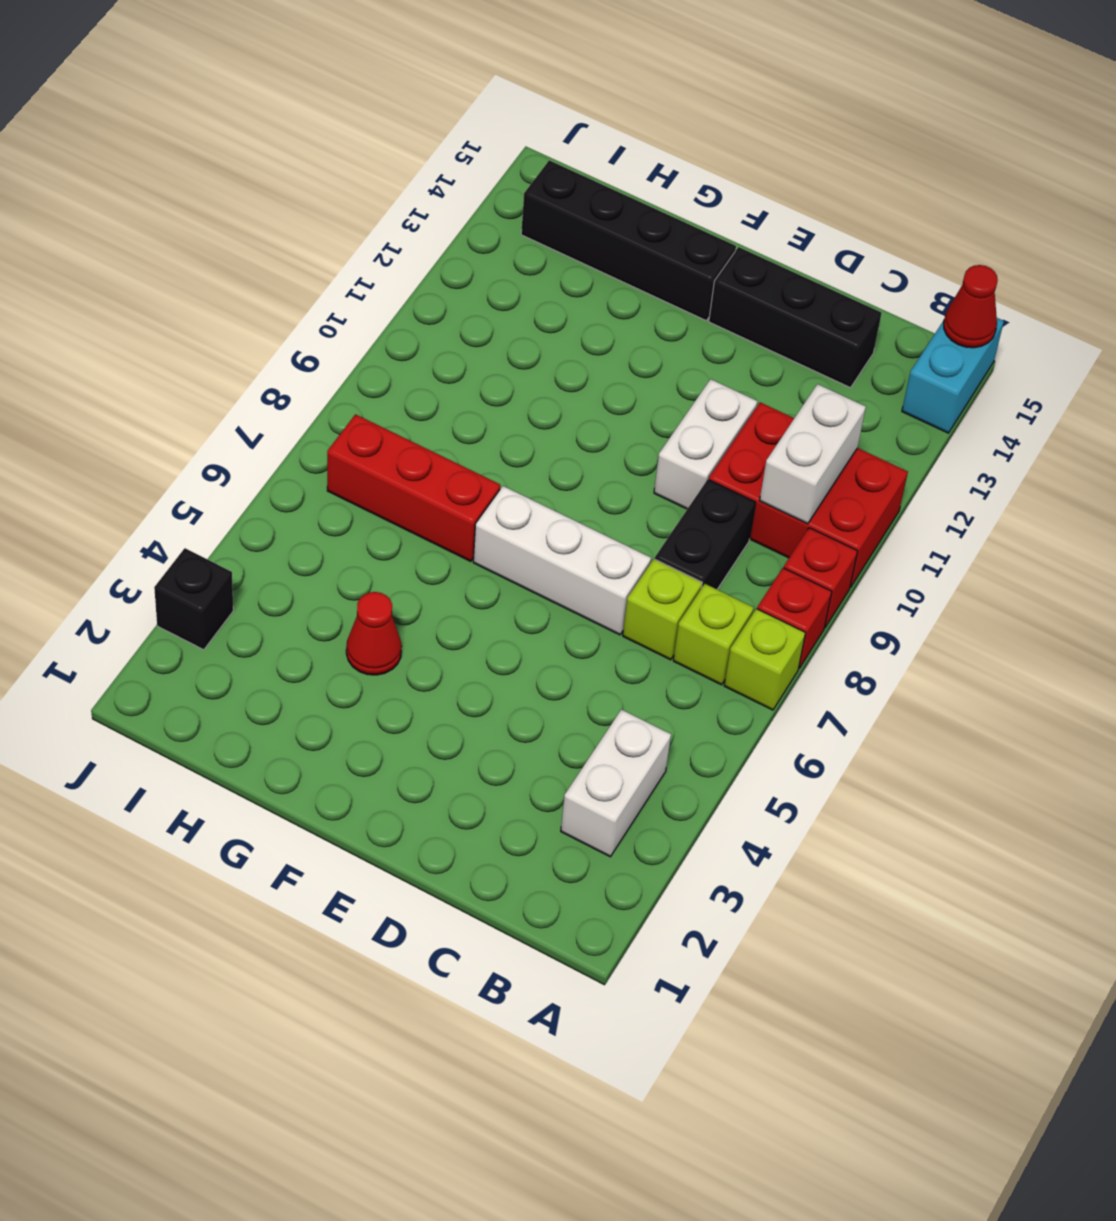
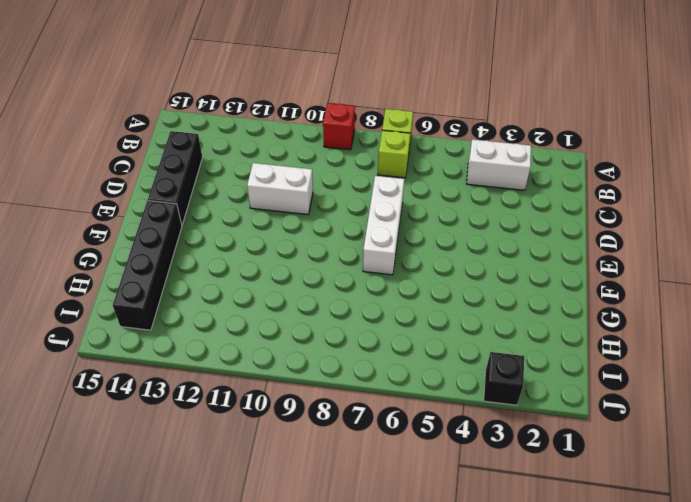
none -> red brick A8 level 1
none -> red brick A10:C11 level 1
none -> cyan brick A14:A15 level 1

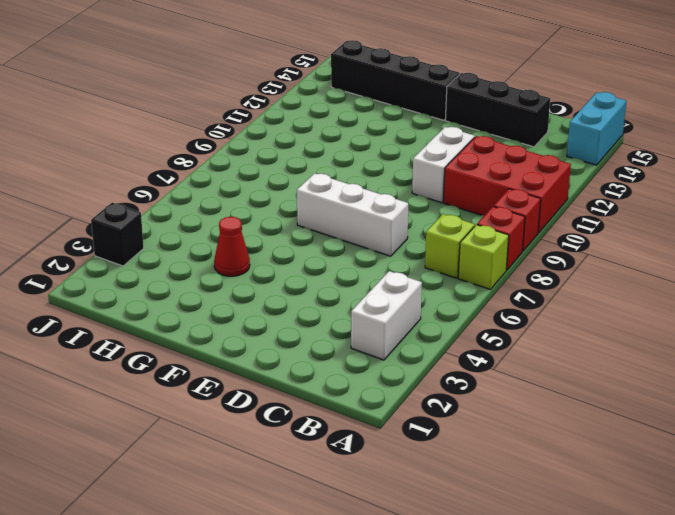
none -> lime brick C7 level 1
none -> black brick C8:C9 level 1
none -> red brick G7:I7 level 1

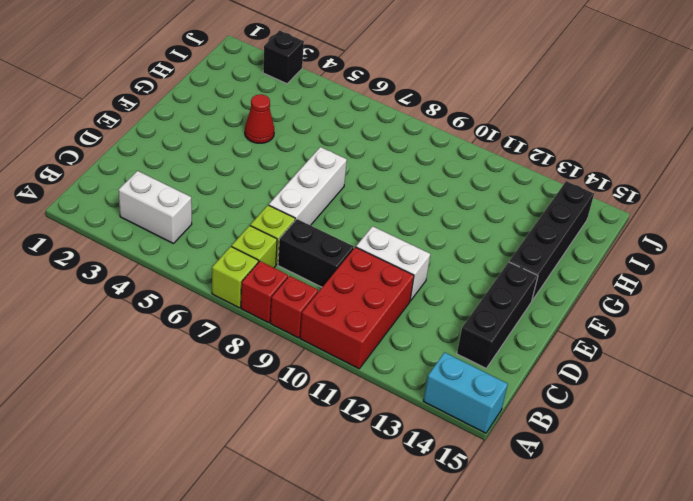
none -> red brick G7:I7 level 1
none -> red cone A15 level 2
none -> white brick B10:B11 level 2

